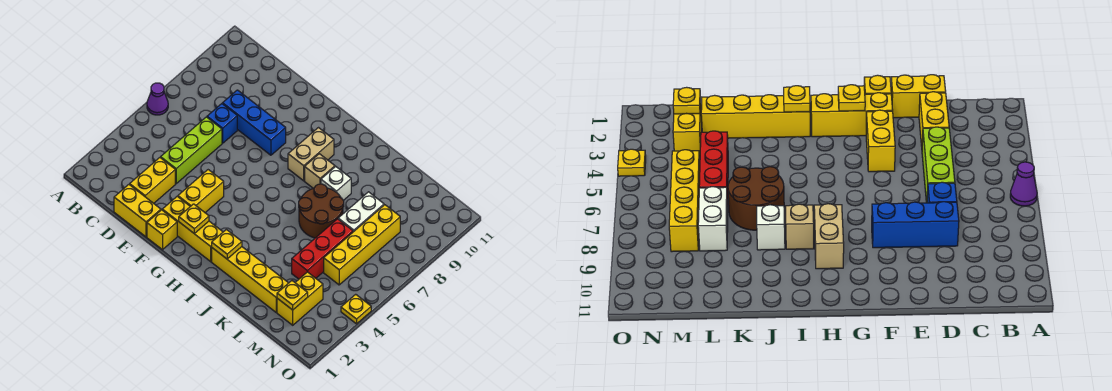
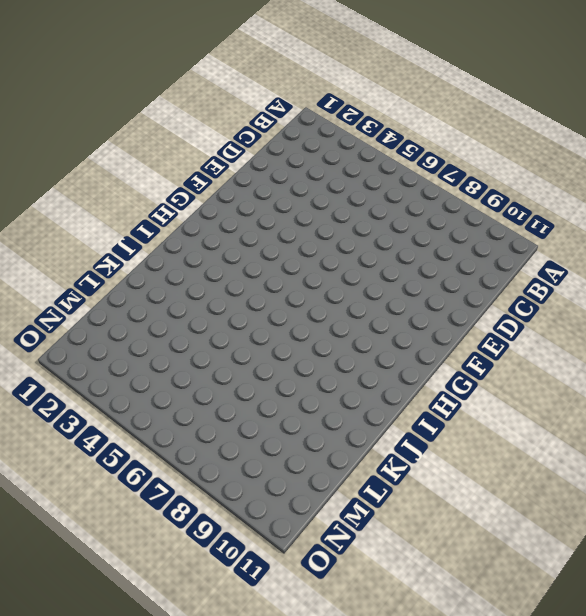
none -> purple cone A6 level 1
none -> yellow brick D1:E1 level 1
none -> yellow brick D2:D3 level 1

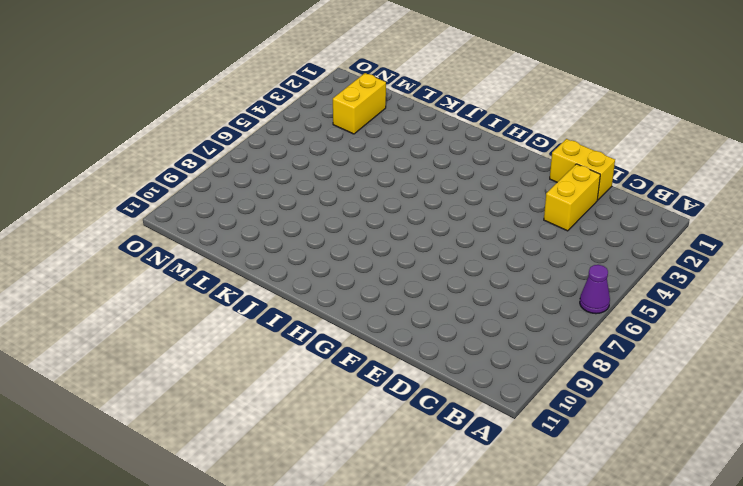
none -> lime brick D4:D6 level 1
none -> blue brick D7 level 1
none -> blue brick D8:F8 level 1

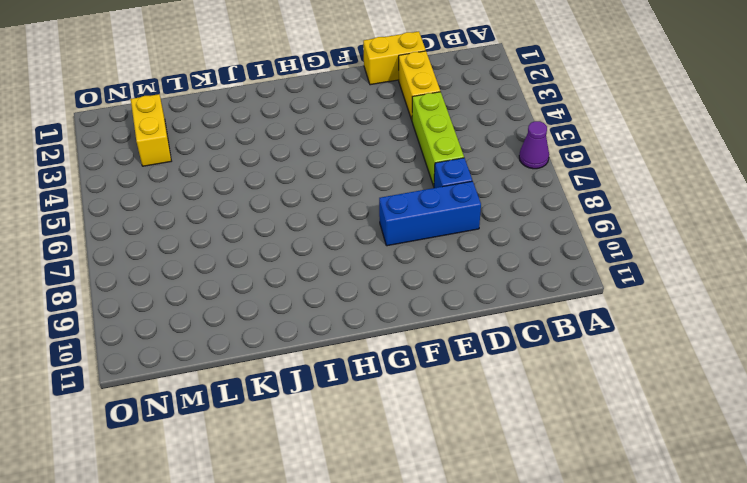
none -> yellow brick F1 level 1
none -> yellow brick F2:H2 level 1
none -> yellow brick F3:F4 level 1

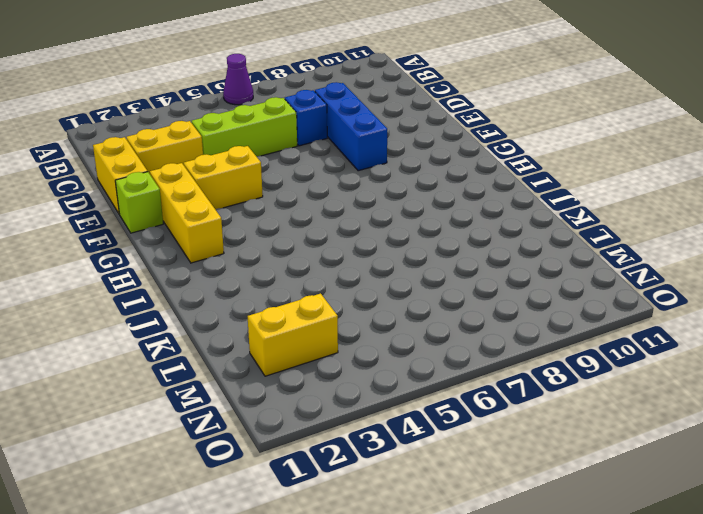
lime brick F1 level 1 -> yellow brick F1 level 1
none -> tan brick H8:H9 level 1
none -> yellow brick I2:L2 level 1
none -> tan brick I8 level 1

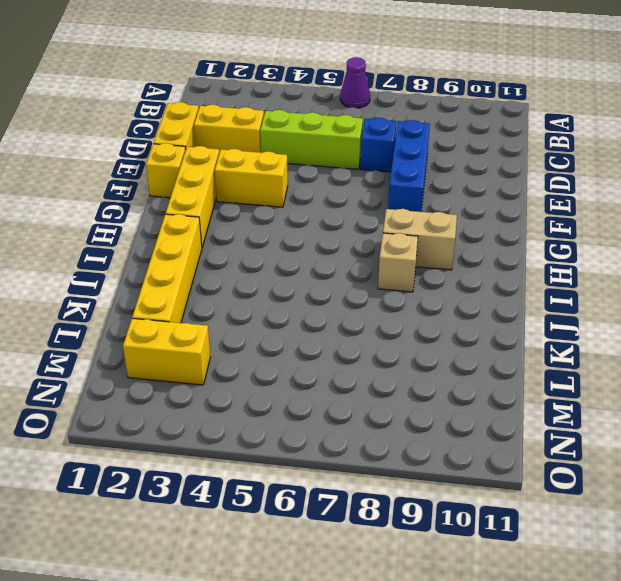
none -> brown round brick J6:K7 level 1
none -> white brick J8 level 1
none -> red brick L4:L6 level 1

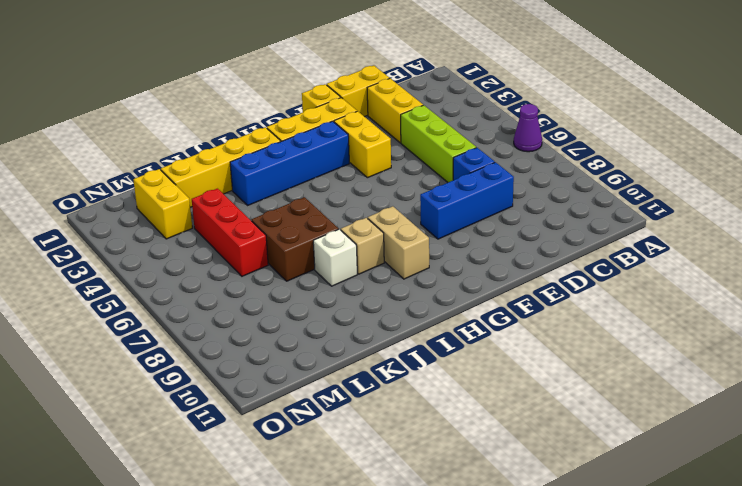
blue brick G3:J3 level 1 -> none
brown brick J6:K7 level 1 -> brown round brick J6:K7 level 1
none -> white brick L7:L8 level 1
none -> yellow brick M5:M8 level 1
none -> yellow plate O4 level 1

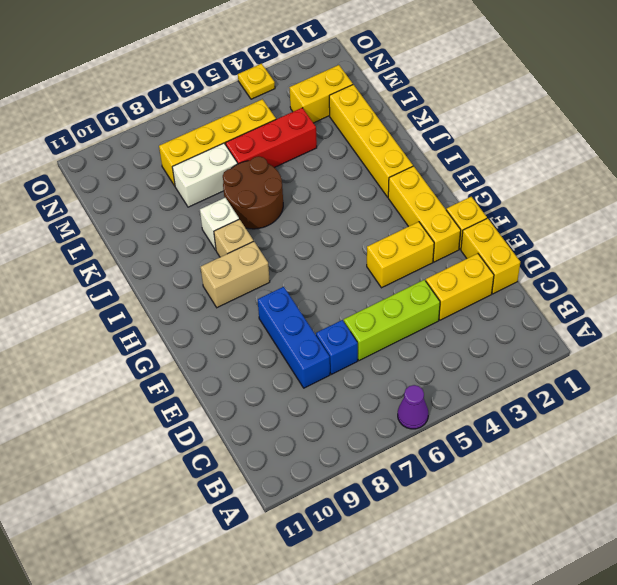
none -> yellow plate G2 level 2
none -> yellow plate I2 level 2
none -> yellow plate M2 level 2

